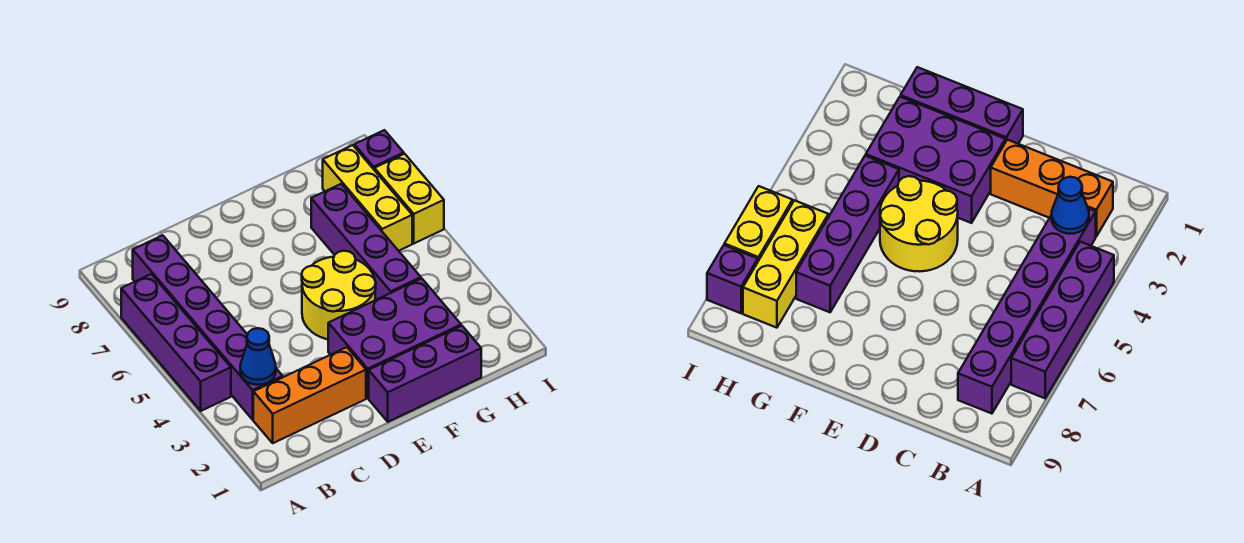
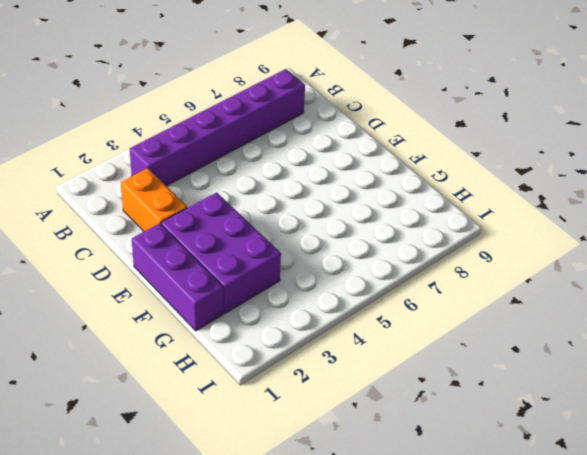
orange brick C2:D2 level 1 -> orange brick B2:D2 level 1
none -> purple brick A4:A7 level 1
none -> yellow round brick E4:F5 level 1

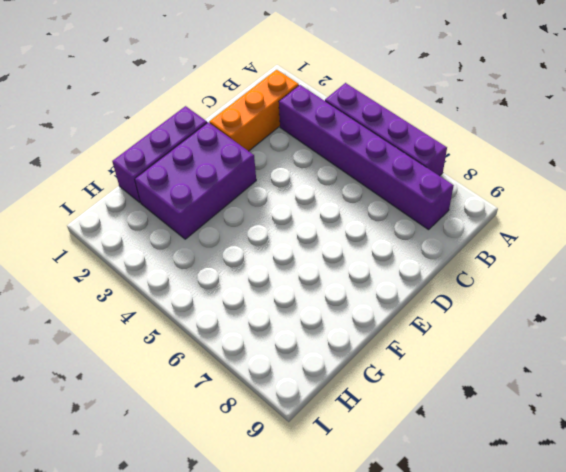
none -> yellow round brick E4:F5 level 1
none -> purple brick G4:G7 level 1

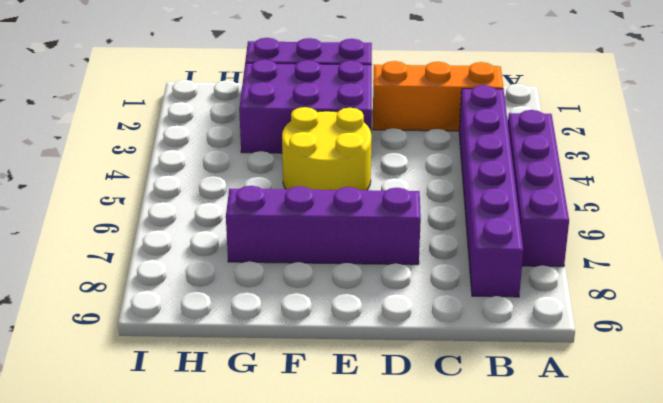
purple brick D7:G7 level 1 -> purple brick G4:G7 level 1
none -> yellow brick H6:H8 level 1
none -> yellow brick I6:I7 level 1

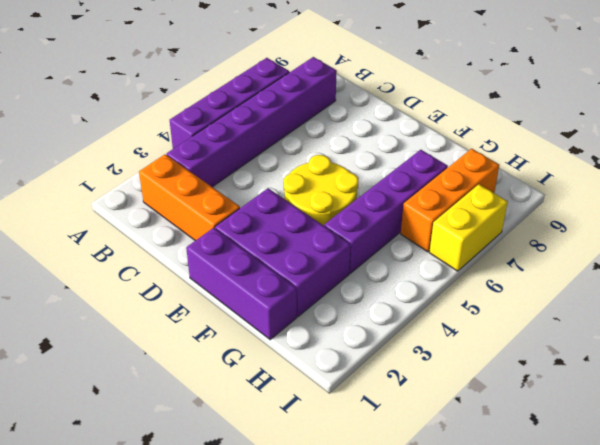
orange brick H6:H8 level 1 -> yellow brick H6:H8 level 1
none -> purple brick I8 level 1
none -> blue cone B3 level 2

